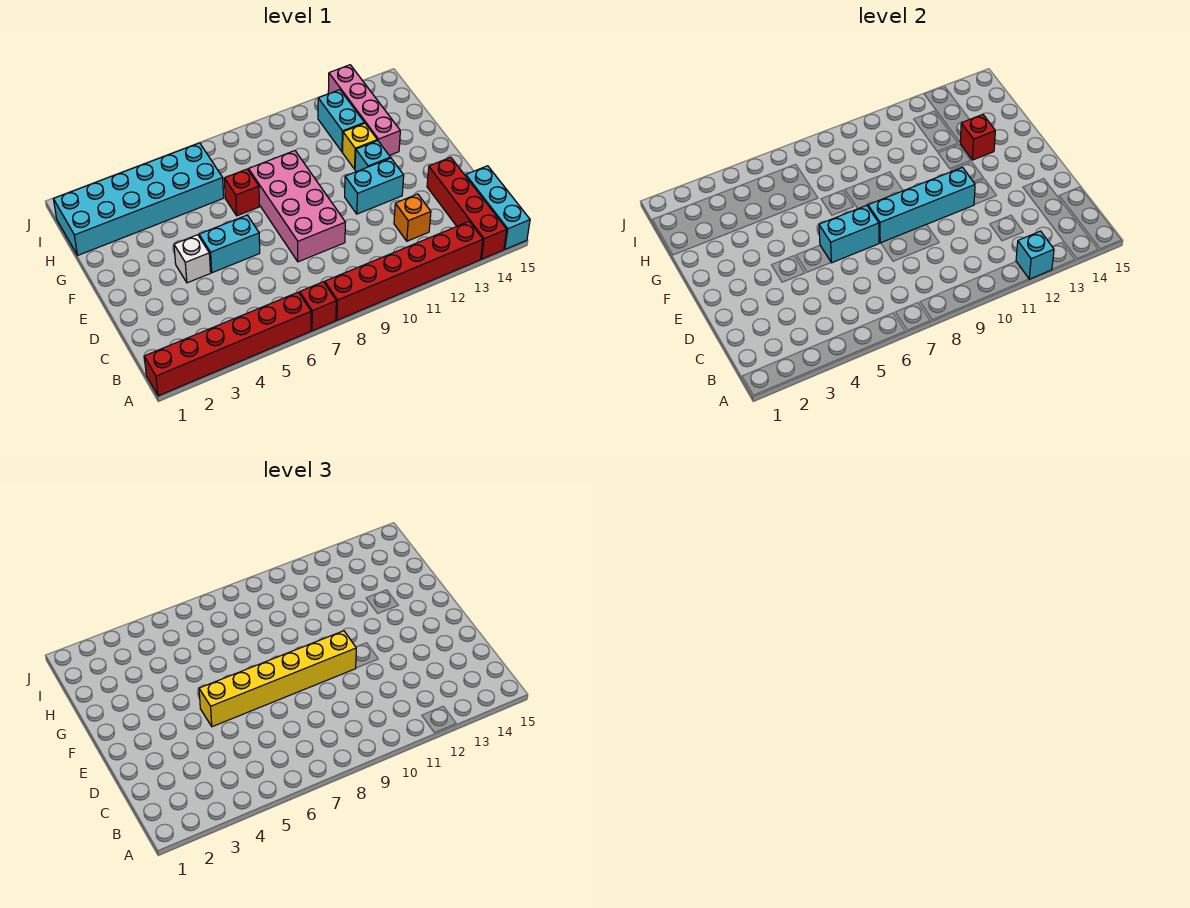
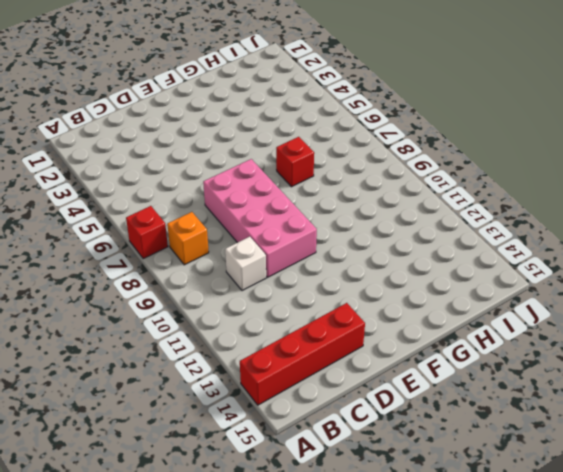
orange brick B8 level 1 -> orange brick C12 level 1
white brick C10 level 1 -> white brick E4 level 1
pink brick D7:E10 level 1 -> pink brick D8:G9 level 1
none -> red brick A1:A6 level 1
none -> red brick A8:A13 level 1
none -> cyan brick A15:C15 level 1

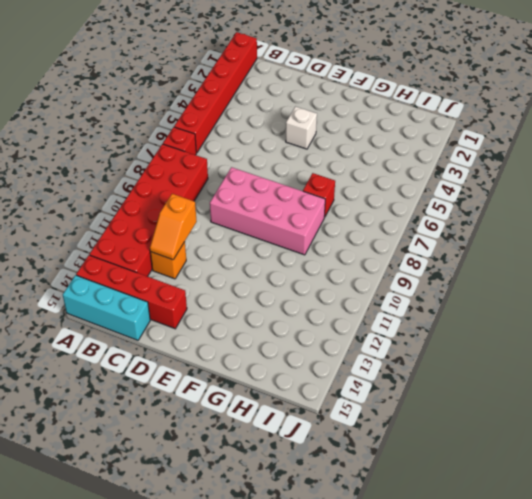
red brick A8:B13 level 1 -> red brick A8:A13 level 1
orange slope C11:C12 level 2 top 11 -> none
none -> cyan brick E5:E6 level 1
none -> cyan brick E11:E12 level 1
none -> cyan brick F12 level 1

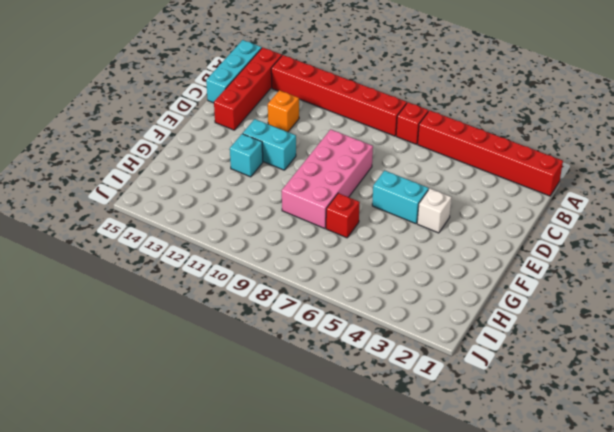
none -> yellow brick G12 level 1
none -> pink brick G13:J13 level 1
none -> cyan brick H1:I6 level 1

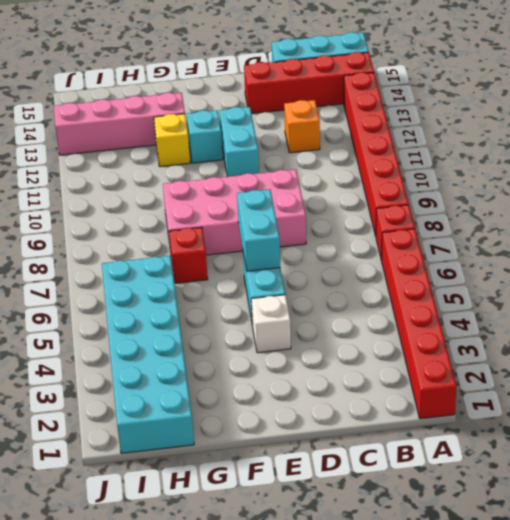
none -> cyan brick H12:I12 level 1
none -> cyan brick A12 level 2
none -> cyan brick E8:E11 level 2

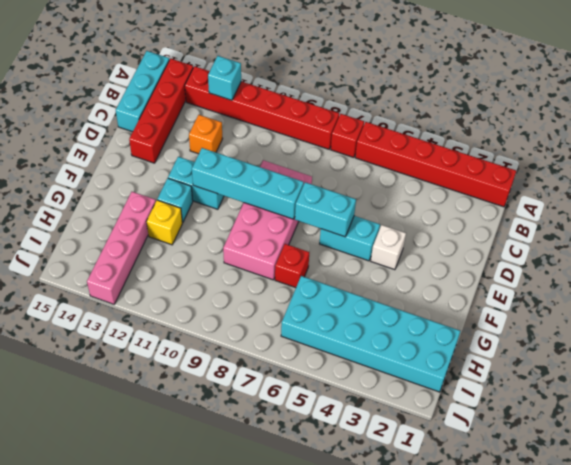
none -> cyan brick H12:I12 level 1
none -> red brick G13 level 2
none -> yellow brick E5:E10 level 3

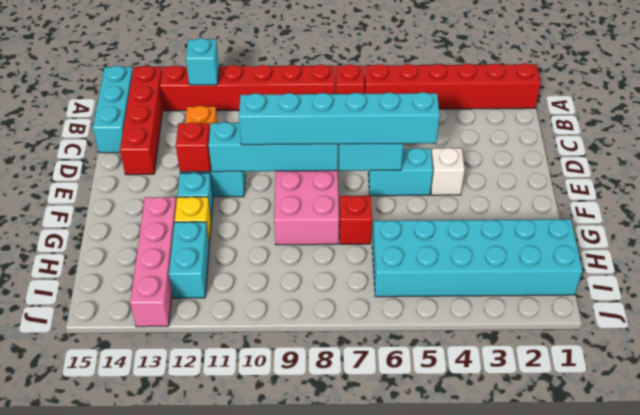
cyan brick E5:E10 level 3 -> yellow brick E5:E10 level 3
red brick E12 level 2 -> red brick G13 level 2

